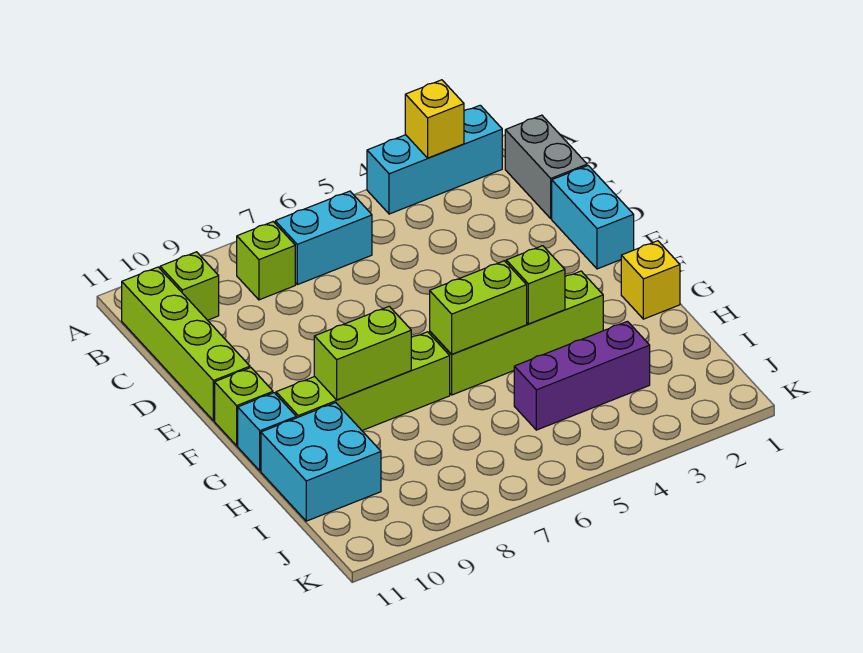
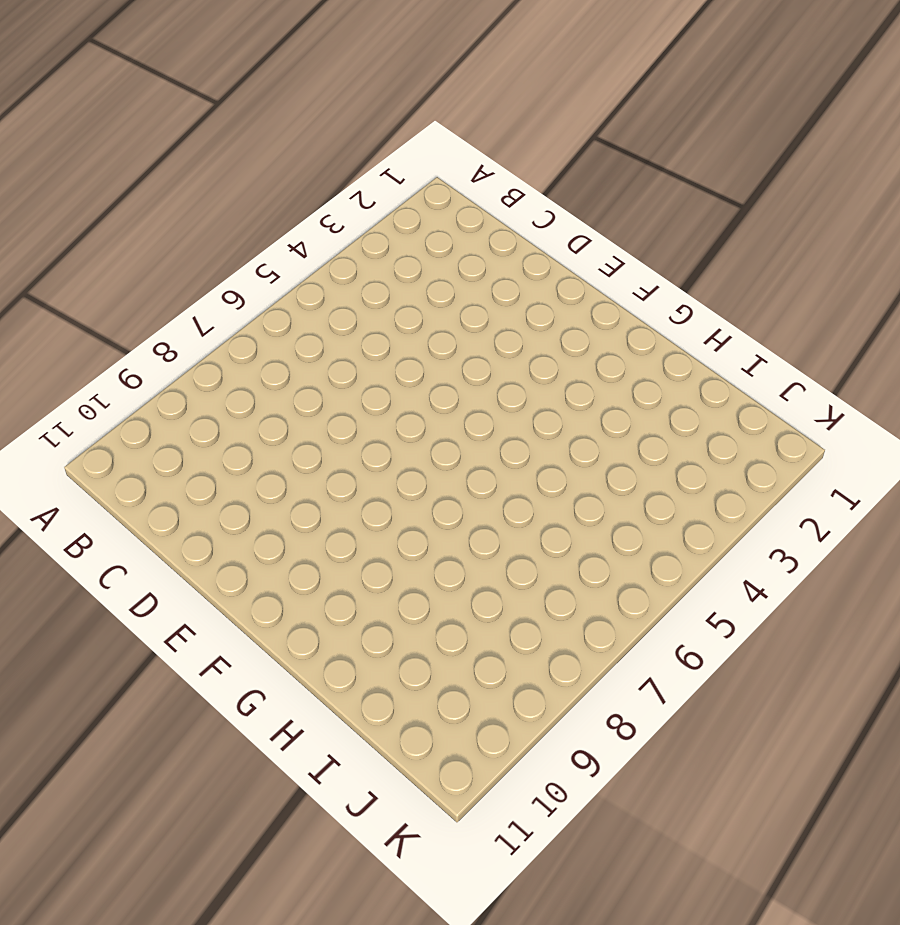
none -> cyan brick A2:A4 level 1
none -> grey brick B1:C1 level 1
none -> cyan brick B6:B7 level 1

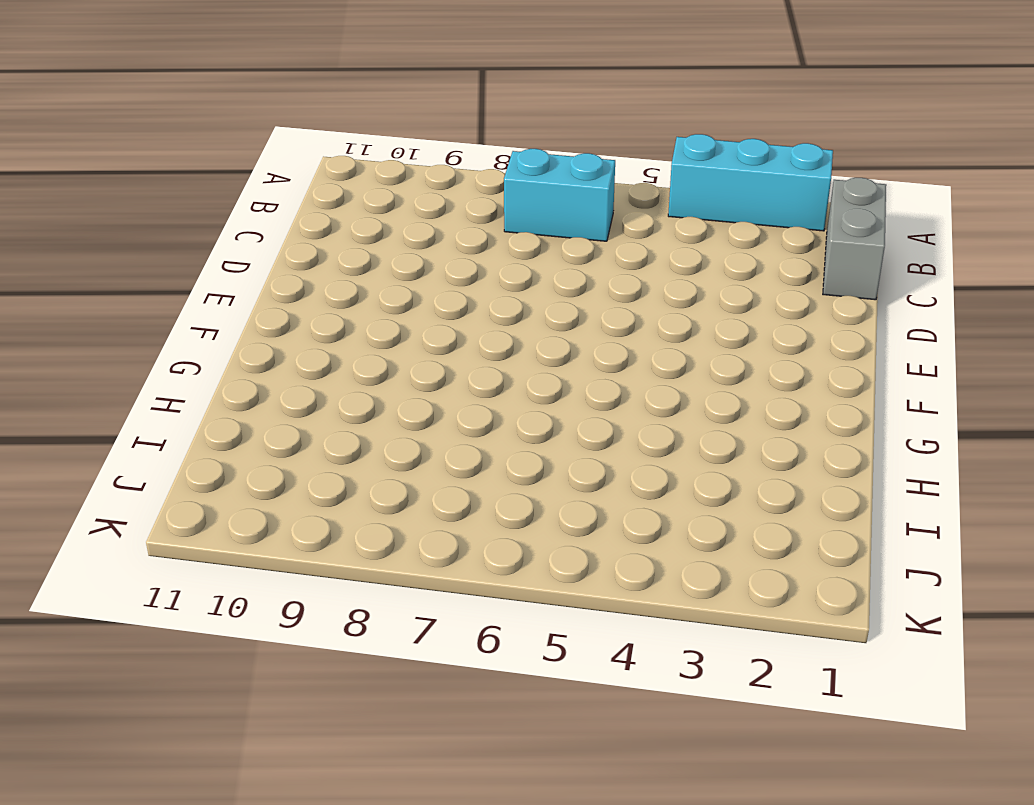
none -> lime brick B8 level 1
none -> lime brick B10 level 1
none -> lime brick B11:E11 level 1

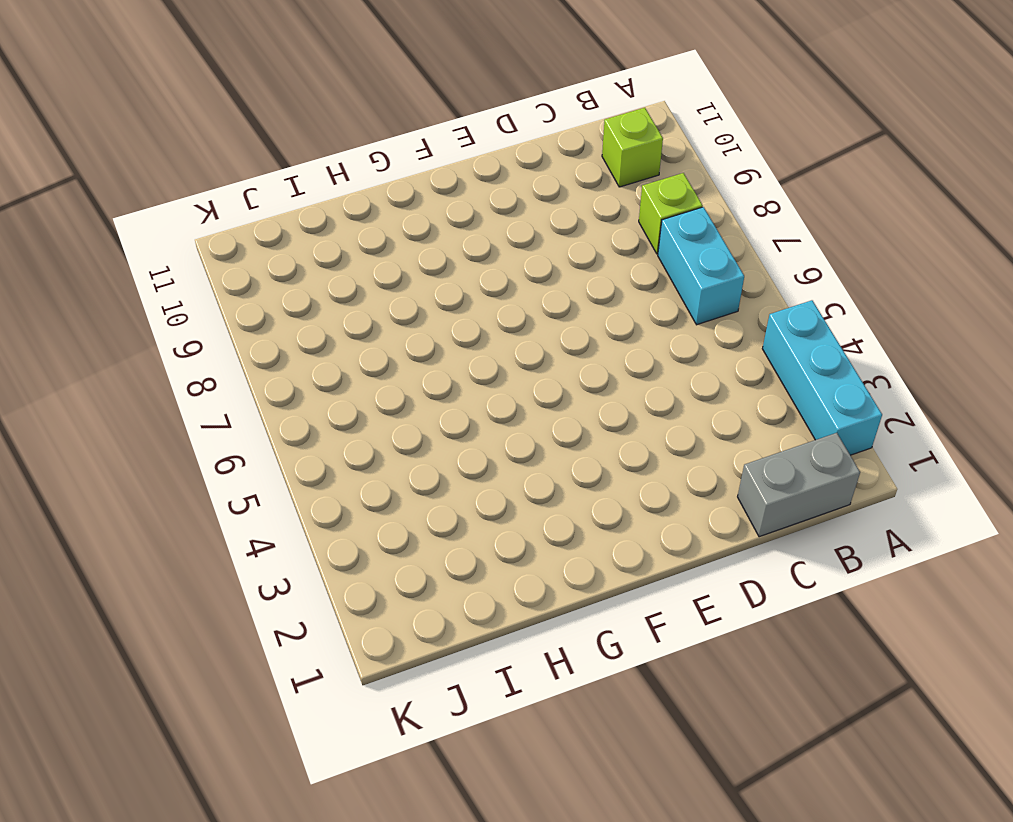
none -> lime brick B11:E11 level 1
none -> cyan brick D1:E1 level 1
none -> lime brick F11 level 1

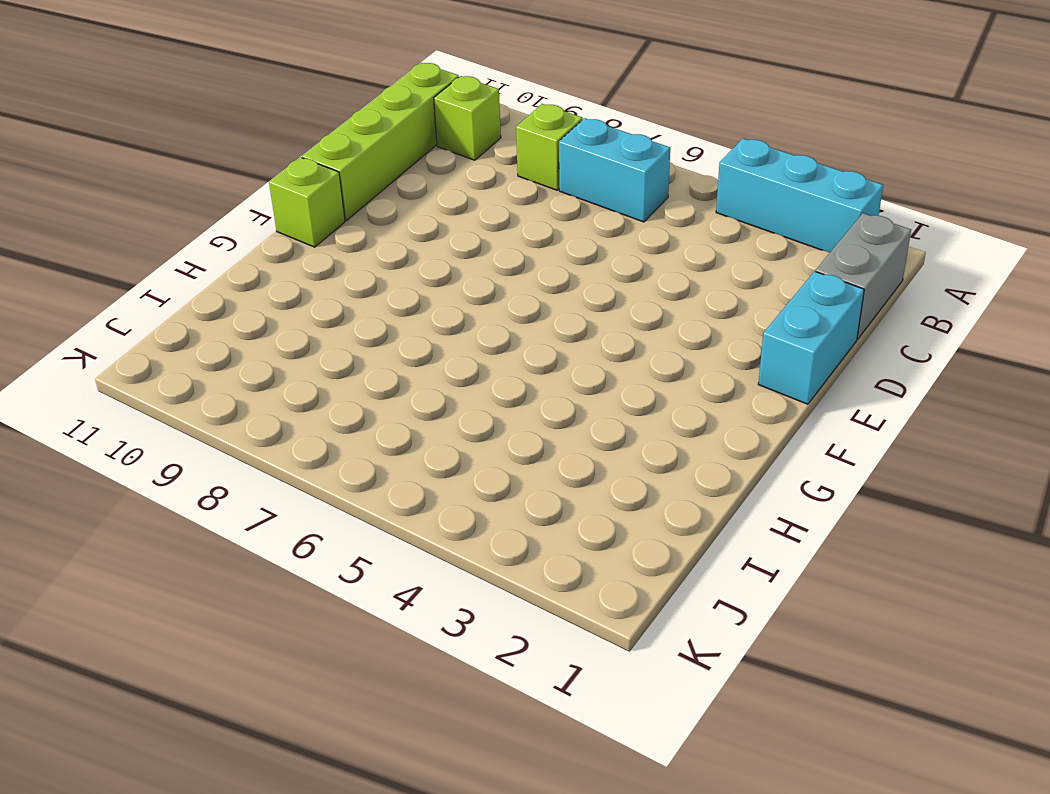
none -> yellow brick G1 level 1
none -> lime brick G3:G6 level 1
none -> lime brick G7:G10 level 1

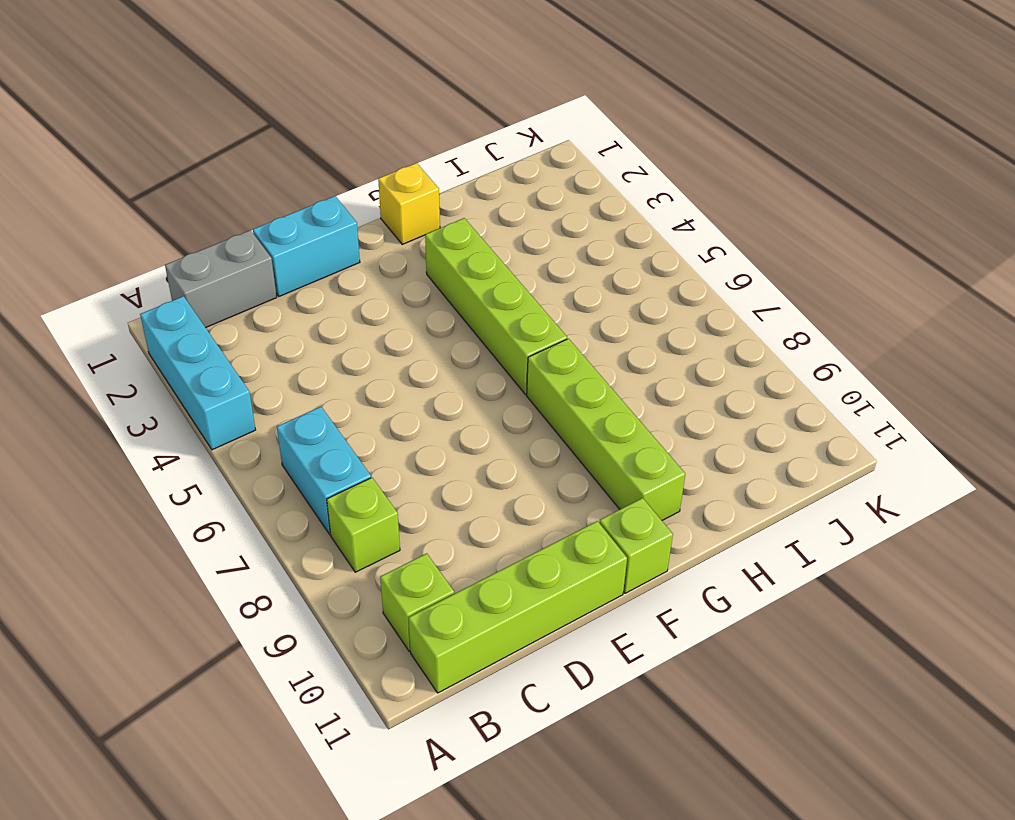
none -> cyan brick G11 level 1
none -> cyan brick H10:I11 level 1
none -> purple brick I3:I5 level 1

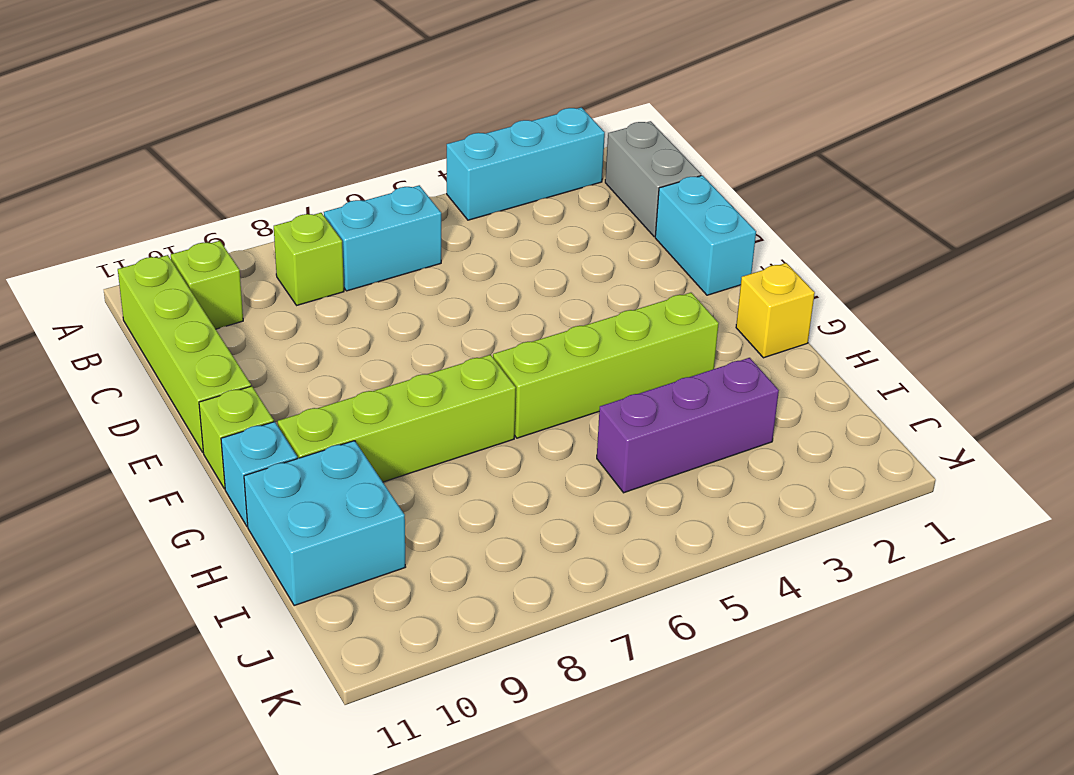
none -> yellow brick A3 level 2
none -> lime brick G4 level 2
none -> lime brick G5:G6 level 2

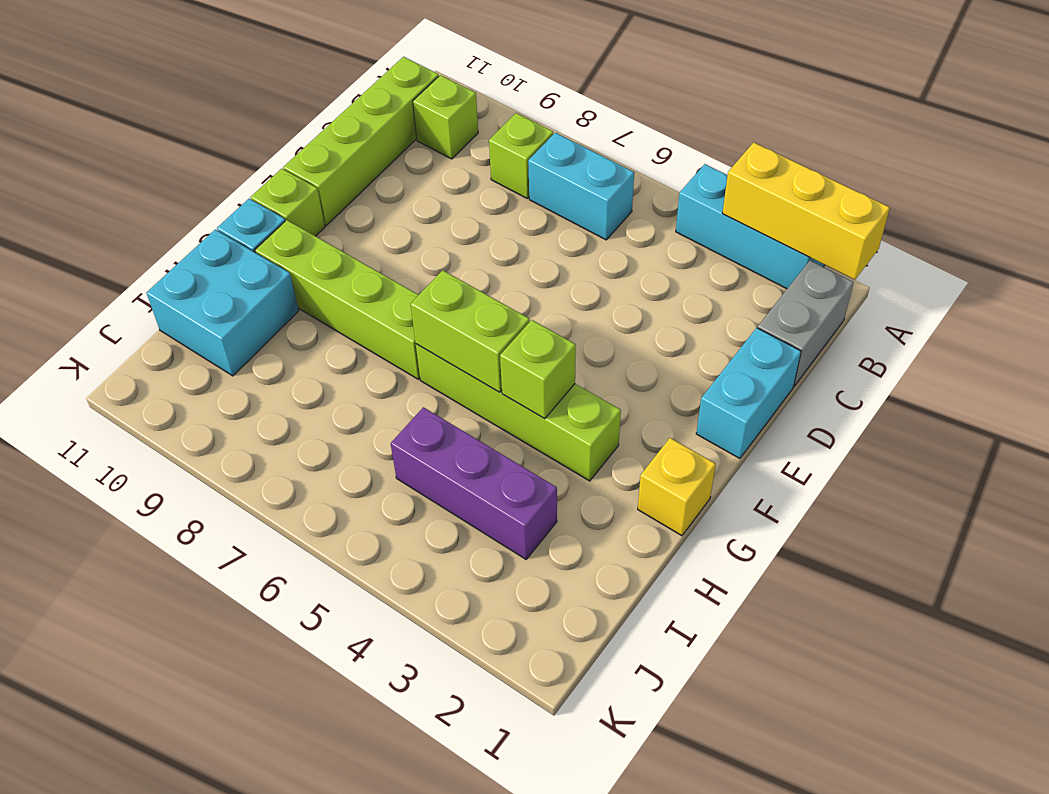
yellow brick A1:A3 level 2 -> yellow brick A3 level 2
none -> lime brick G8:G9 level 2

